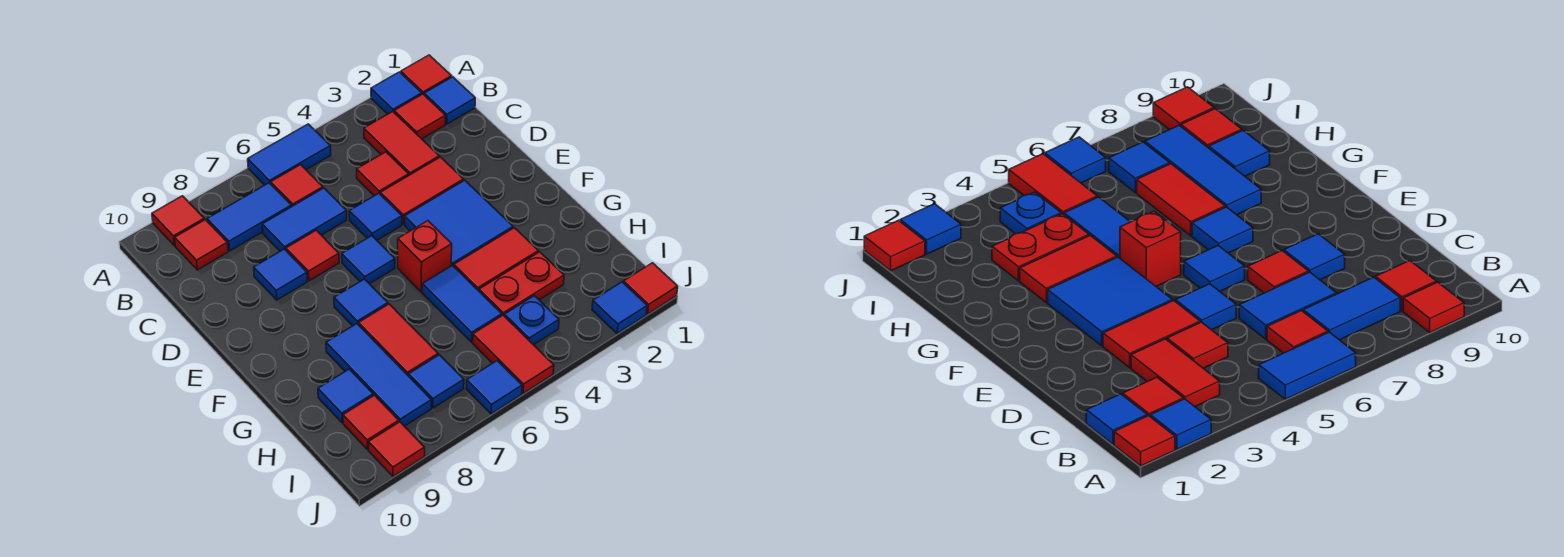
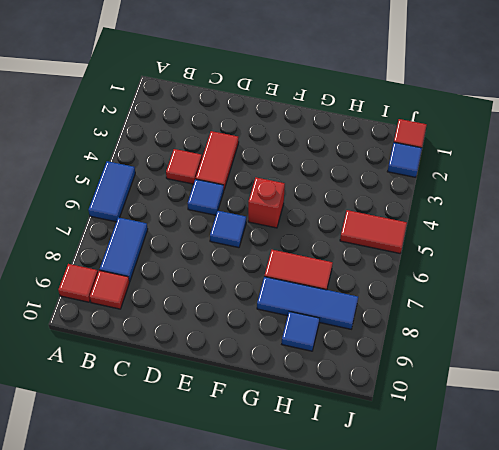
none -> red tile A1 level 1
none -> blue tile A2 level 1
none -> blue tile B1 level 1
none -> red tile B2 level 1

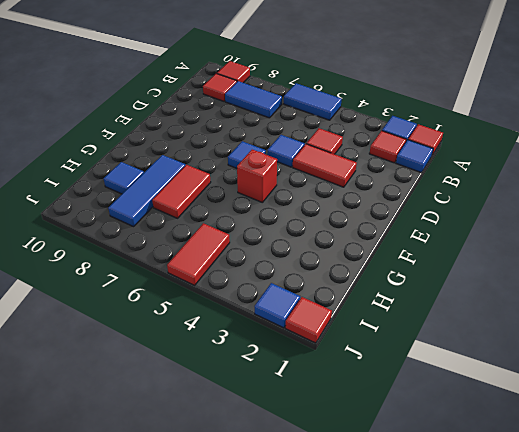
none -> red tile B3:C3 level 1
none -> red tile B6 level 1
none -> blue tile C6:C7 level 1
none -> red tile D7 level 1

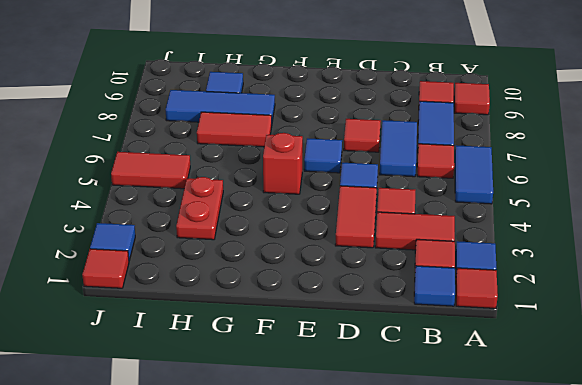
none -> blue tile D8 level 1
none -> blue tile E3:F4 level 1
none -> blue tile F7 level 1
none -> red tile G3:G4 level 1

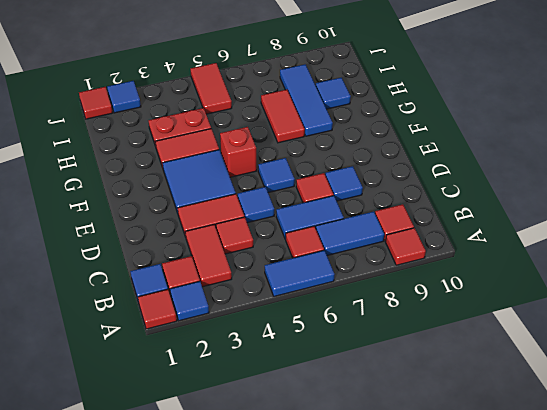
none -> blue tile F7 level 1
none -> blue tile G5:H5 level 1
none -> blue plate I4 level 1
none -> blue tile I7 level 1

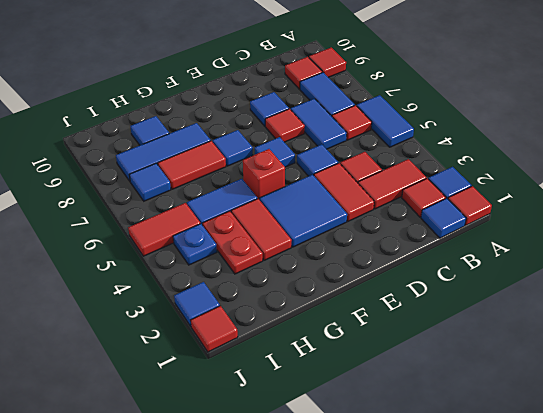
none -> red tile I9 level 1
none -> blue tile J6 level 1
none -> red tile J9 level 1

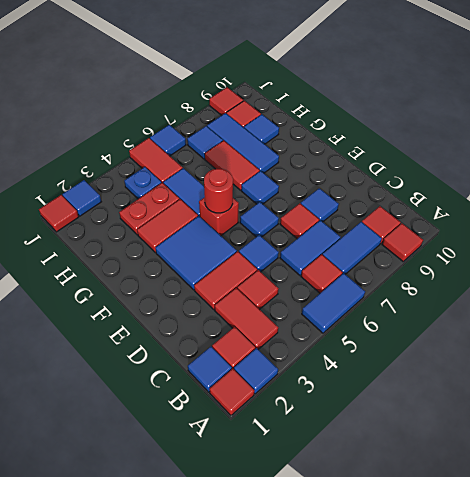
red round brick F5 level 2 -> none

